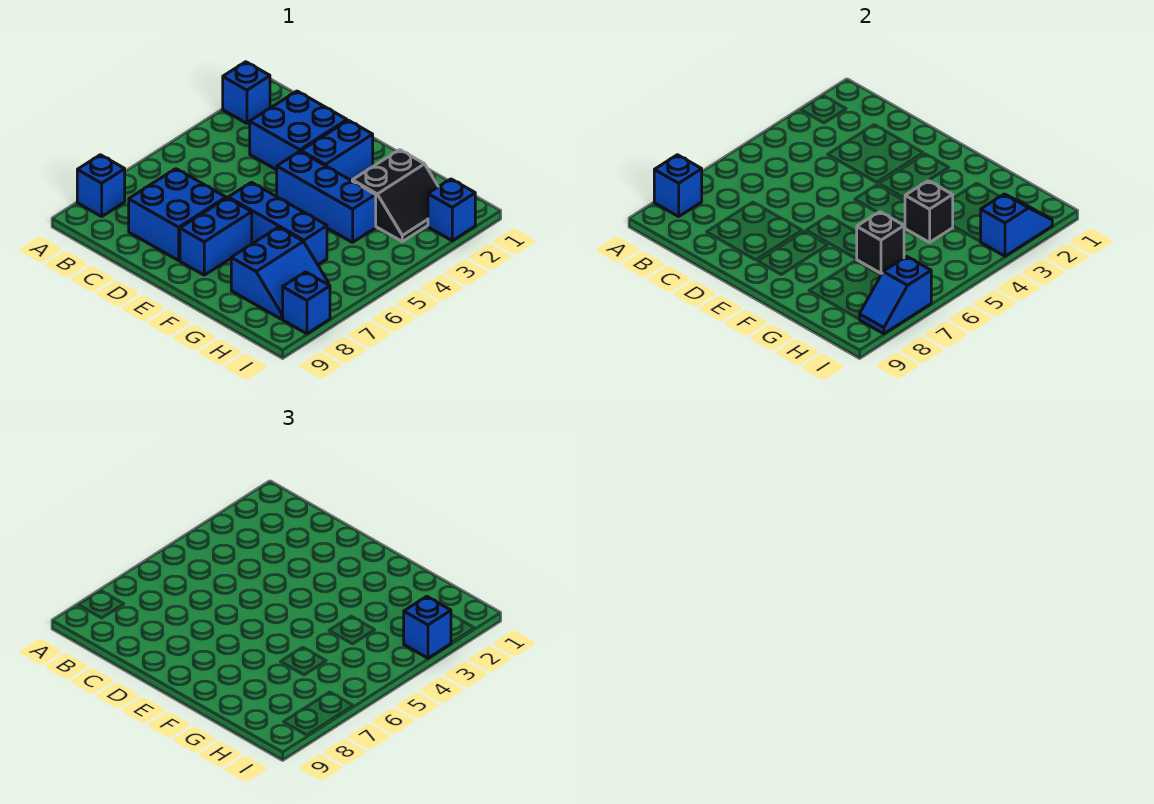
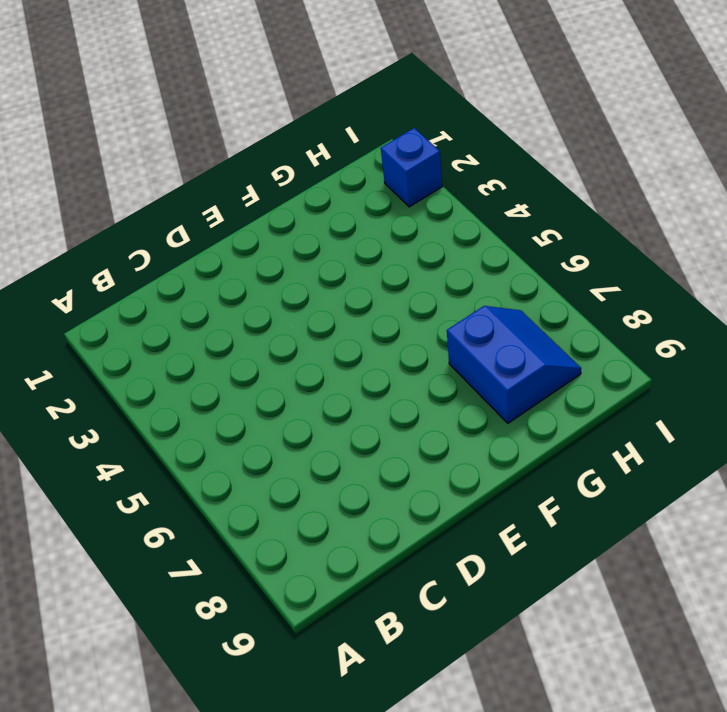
none -> blue brick A2 level 1
none -> blue brick A8 level 1
none -> blue brick C2:D3 level 1

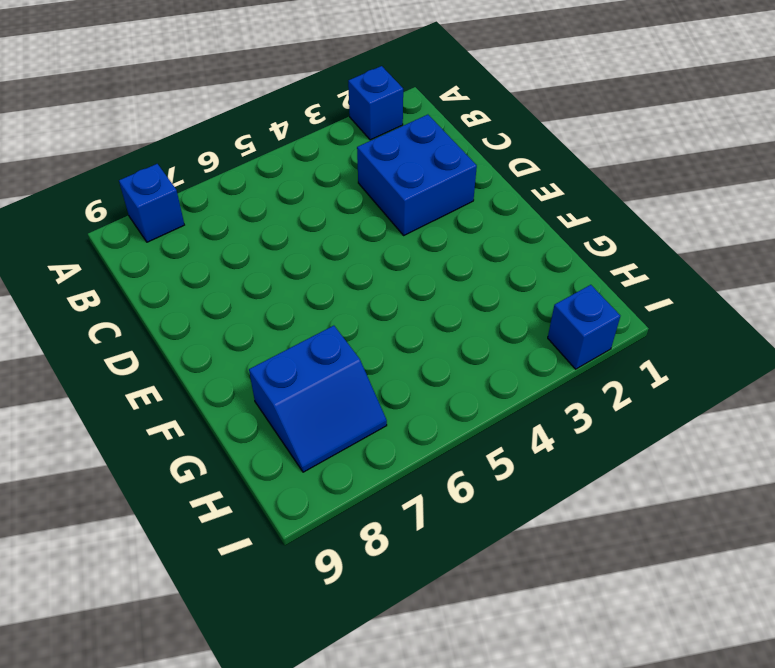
none -> blue brick C7:D8 level 1
none -> blue brick E2:E3 level 1
none -> blue brick E4:G4 level 1

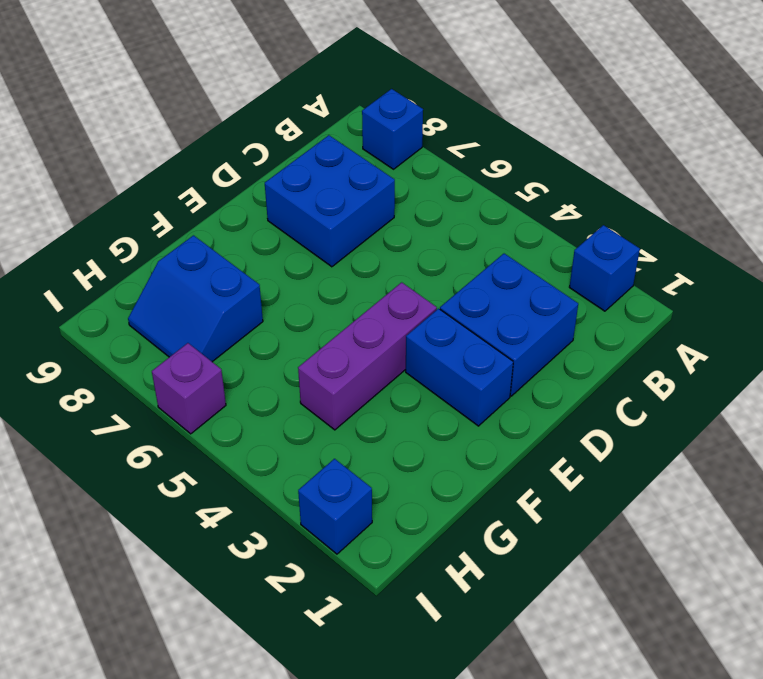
purple brick E4:G4 level 1 -> blue brick E4:G4 level 1
purple brick I6 level 1 -> none
none -> blue brick E6:G6 level 1
none -> blue brick E7:E8 level 1
none -> black slope G2:H3 level 1 top G

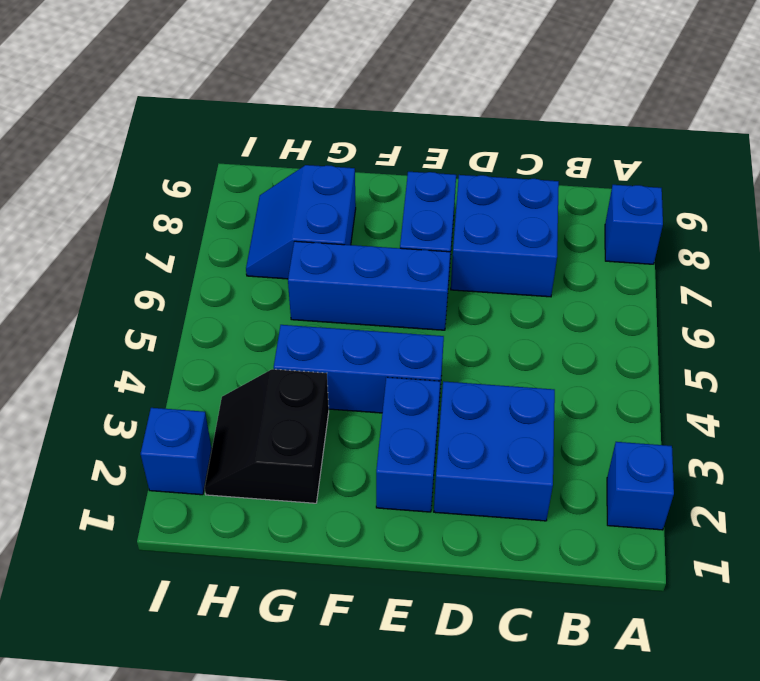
none -> blue brick I8 level 1
none -> blue brick A8 level 2
none -> black brick G4 level 2

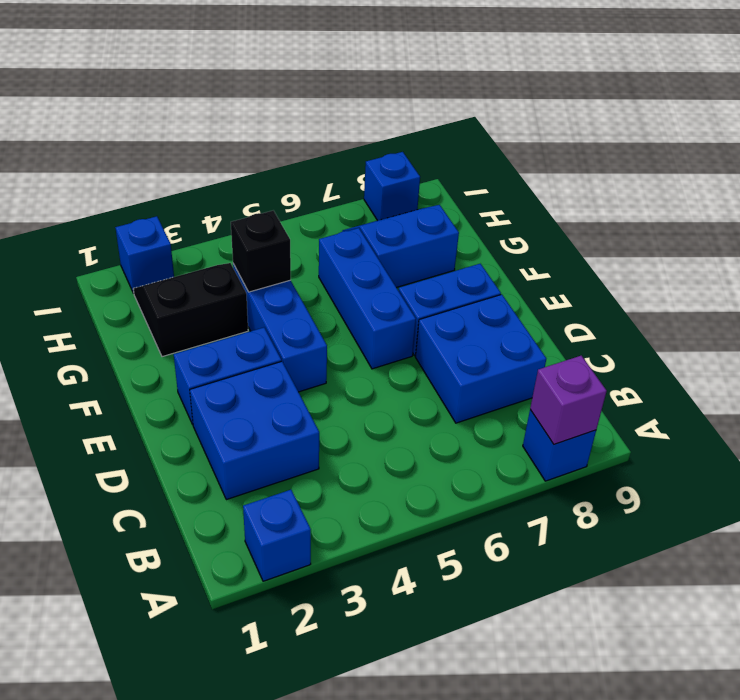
purple brick A8 level 2 -> blue brick A8 level 2
none -> black brick G6 level 2
none -> blue slope I2:I3 level 2 top 3
none -> blue slope I7:I8 level 2 top 7

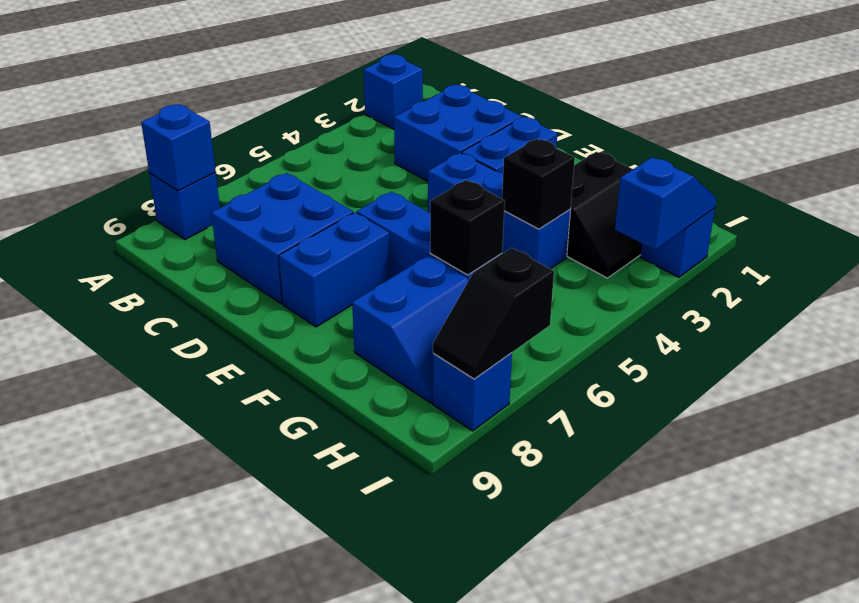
black slope I7:I8 level 2 top 7 -> blue slope I7:I8 level 2 top 7
none -> blue brick I3 level 3

